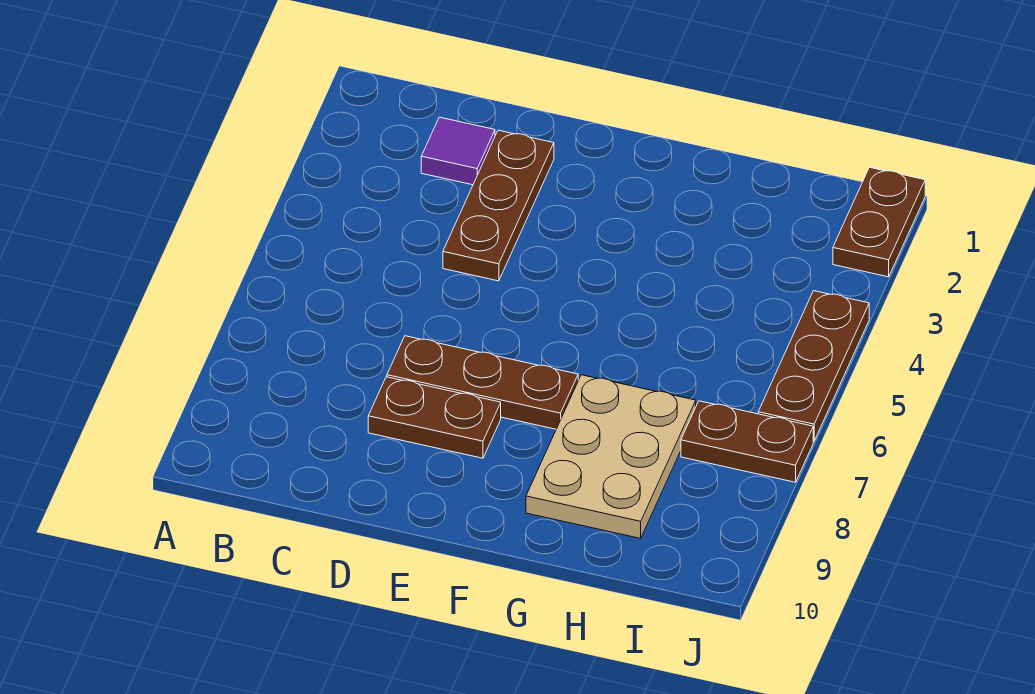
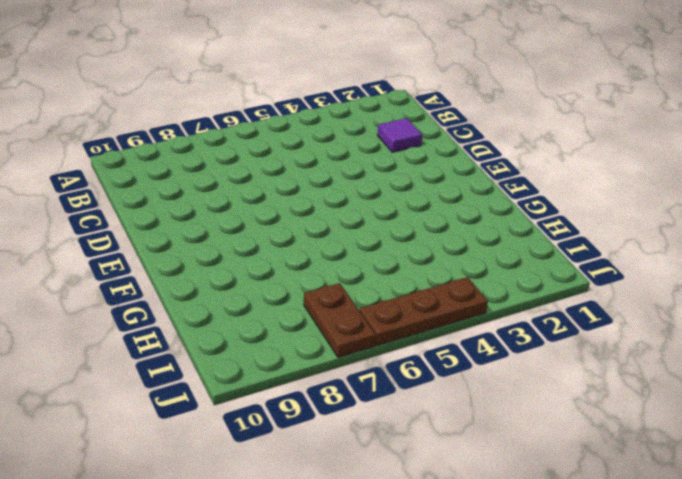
none -> brown plate D2:D4 level 1
none -> brown plate D7:F7 level 1

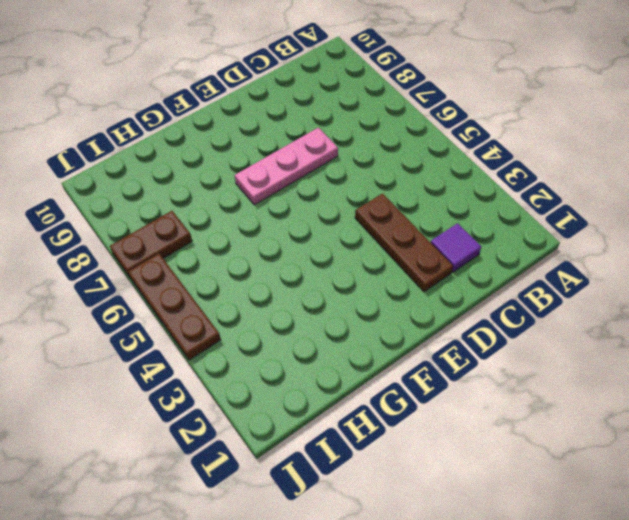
pink plate D7:F7 level 1 -> brown plate D7:F7 level 1
none -> brown plate D8:E8 level 1
none -> tan plate G7:H9 level 1

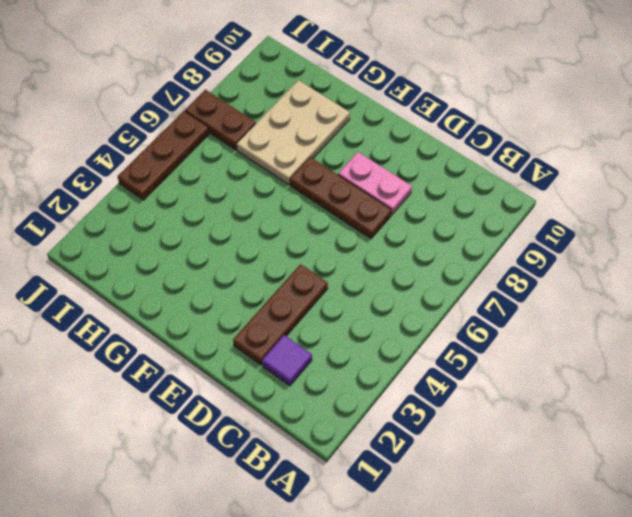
pink plate D8:E8 level 1 -> brown plate D8:E8 level 1
none -> brown plate J1:J2 level 1

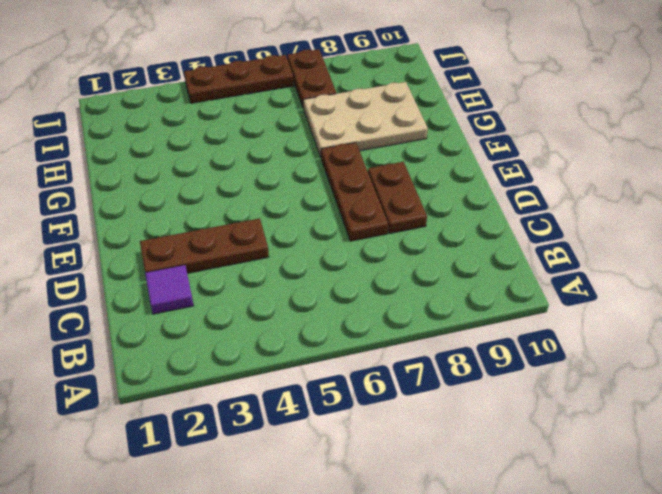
none -> brown plate J1:J2 level 1

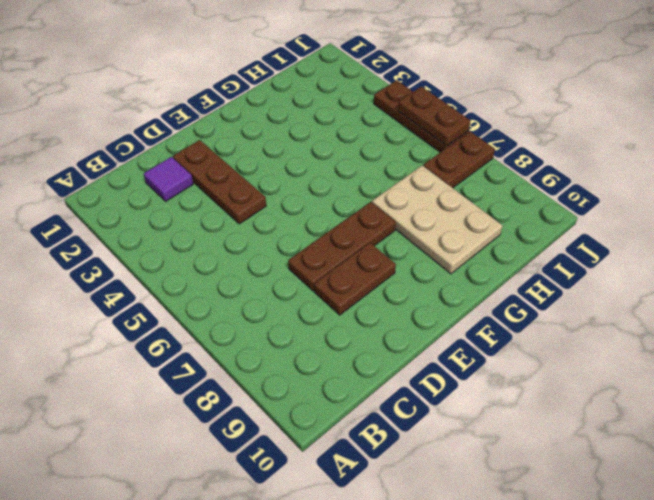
brown plate J5:J6 level 2 -> brown plate J1:J2 level 1

